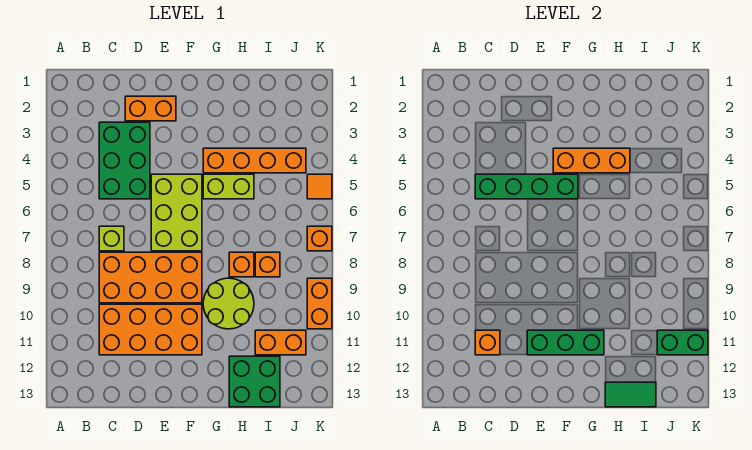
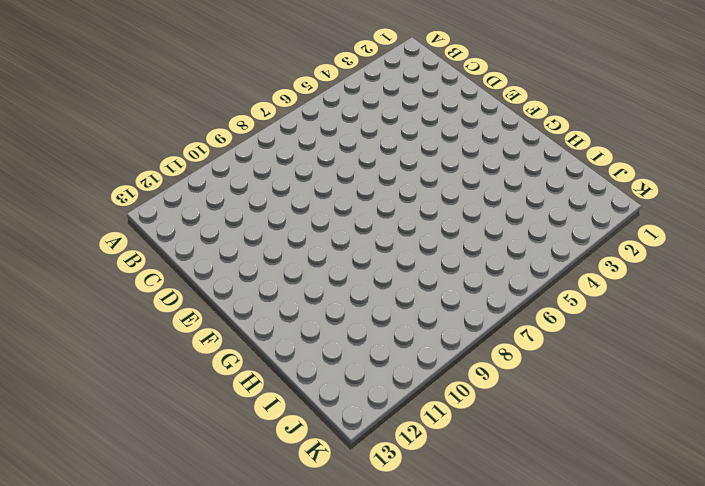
none -> green brick C3:D5 level 1
none -> lime brick C7 level 1
none -> orange brick C8:F9 level 1

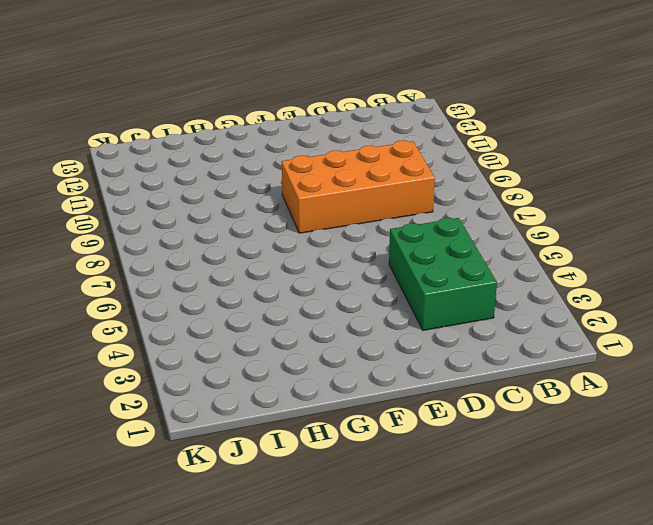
none -> lime brick C7 level 1
none -> orange brick C10:F11 level 1
none -> orange brick D2:E2 level 1

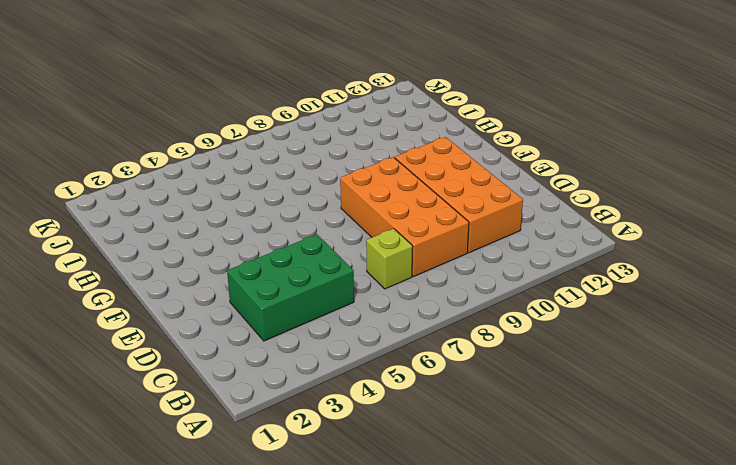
none -> orange brick D2:E2 level 1
none -> lime brick E5:F7 level 1
none -> orange brick G4:J4 level 1

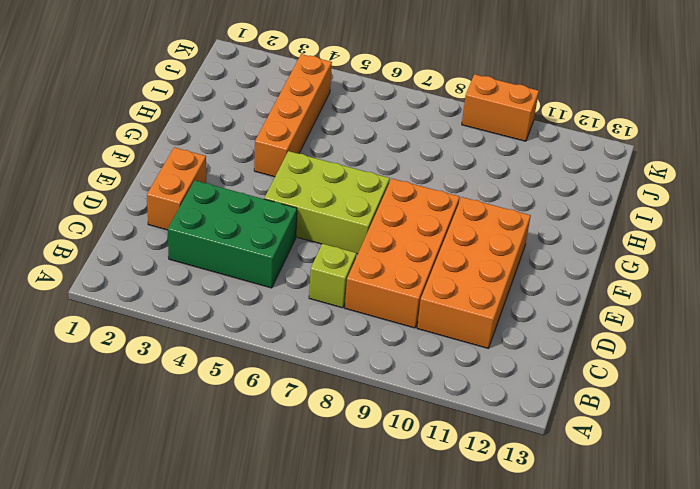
none -> lime brick G5:H5 level 1
none -> lime round brick G9:H10 level 1
none -> orange brick H8 level 1

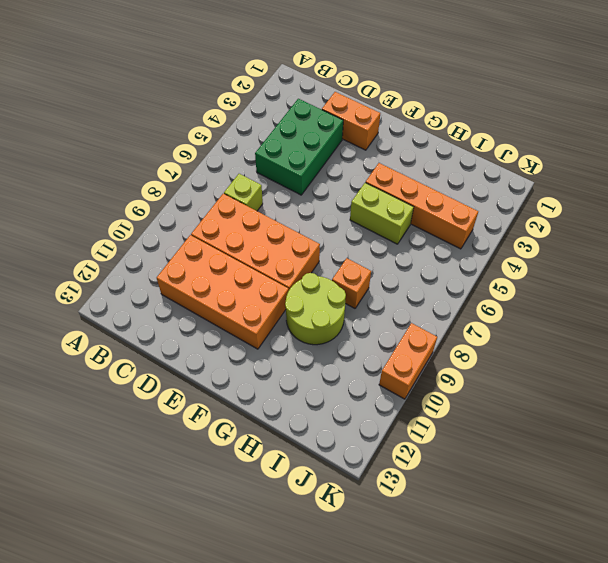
none -> lime brick E5:F7 level 1
none -> green brick H12:I13 level 1
none -> orange brick I8 level 1

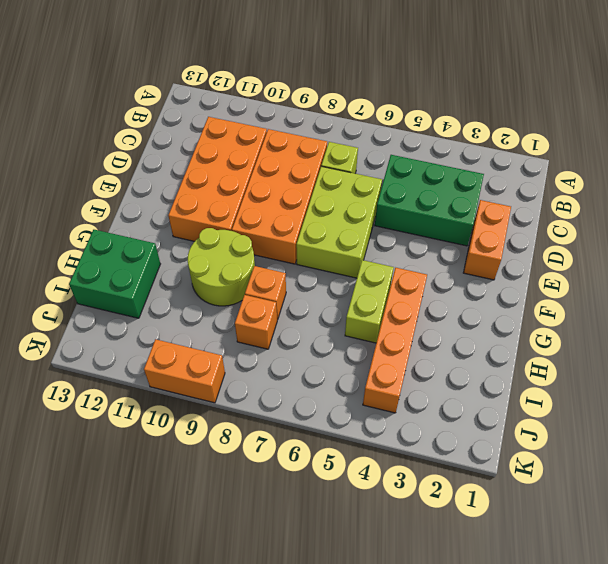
lime brick D6:F7 level 1 -> lime brick E5:F7 level 1
none -> orange brick I11:J11 level 1
none -> orange tile K5 level 1
none -> orange brick K7 level 1

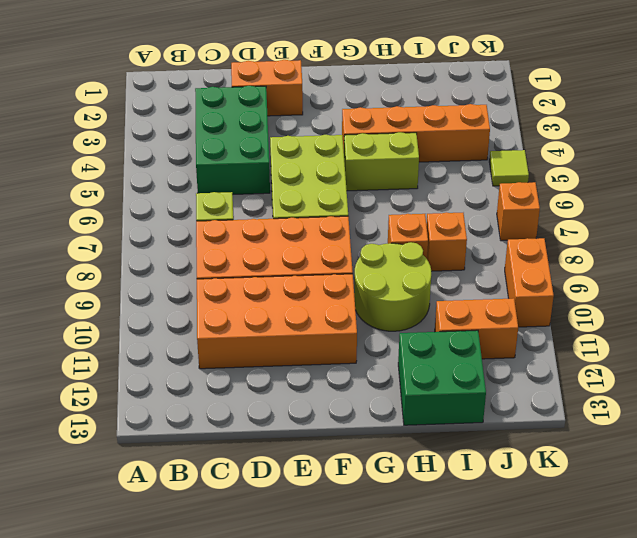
lime tile K5 level 1 -> orange tile K5 level 1
none -> green brick C5:F5 level 2
none -> orange brick C11 level 2
none -> green brick E11:G11 level 2

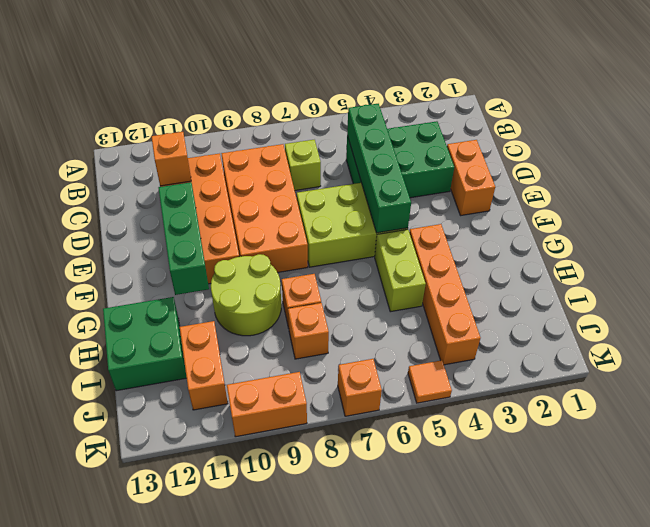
none -> orange brick F4:H4 level 2
none -> green tile H13:I13 level 2
none -> green brick J11:K11 level 2

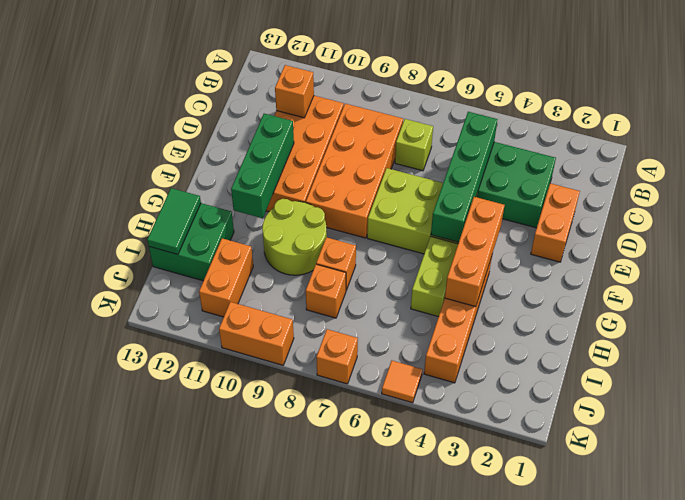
none -> green brick J11:K11 level 2

